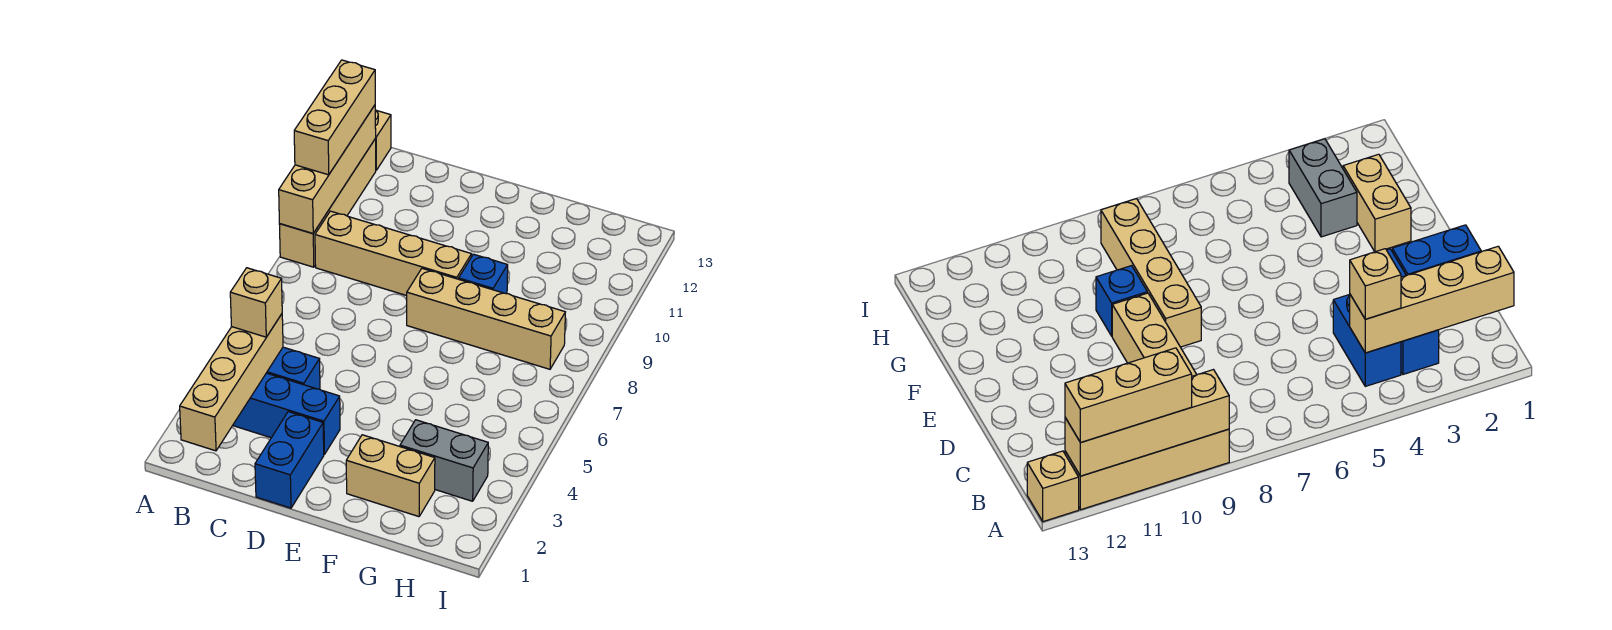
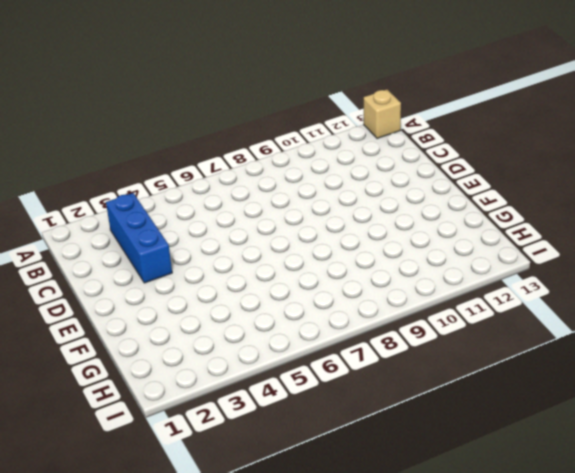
none -> tan brick A9:A12 level 1
none -> blue brick B4:C4 level 1
none -> tan brick B9:E9 level 1

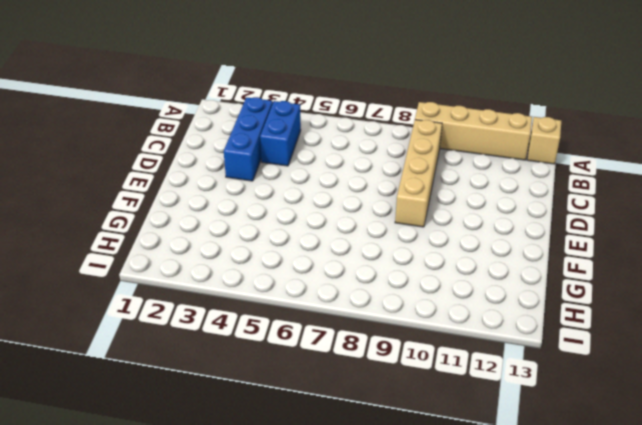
none -> blue brick D1:D2 level 1
none -> tan brick E8:H8 level 1
none -> tan brick F2:G2 level 1

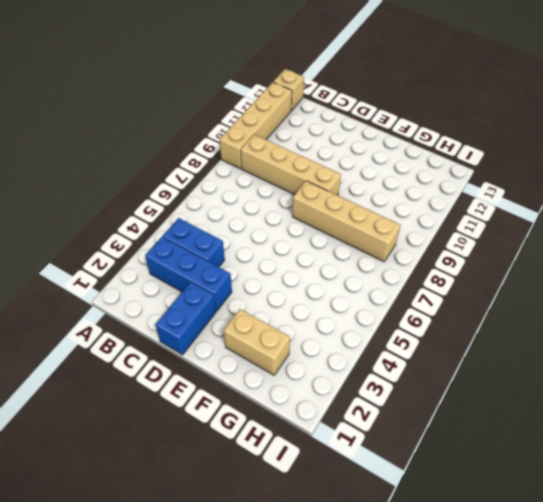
none -> blue brick F9 level 1
none -> grey brick G3:H3 level 1
none -> tan brick A9:A12 level 2

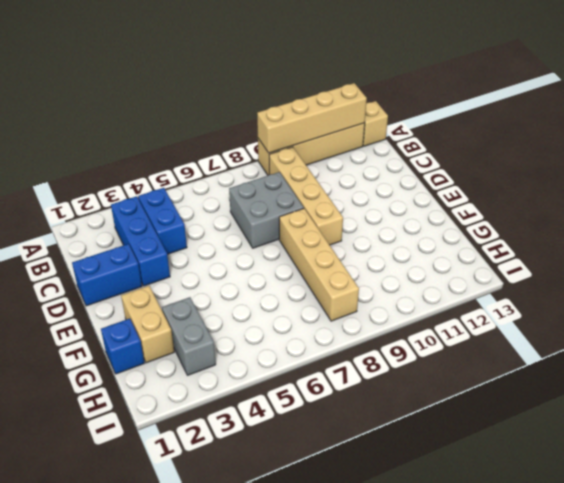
grey brick C7:D8 level 1 -> none
blue brick G1 level 1 -> blue brick F9 level 1
none -> tan brick B1:B4 level 2
none -> tan brick A10:A12 level 3
none -> tan brick B4 level 3

